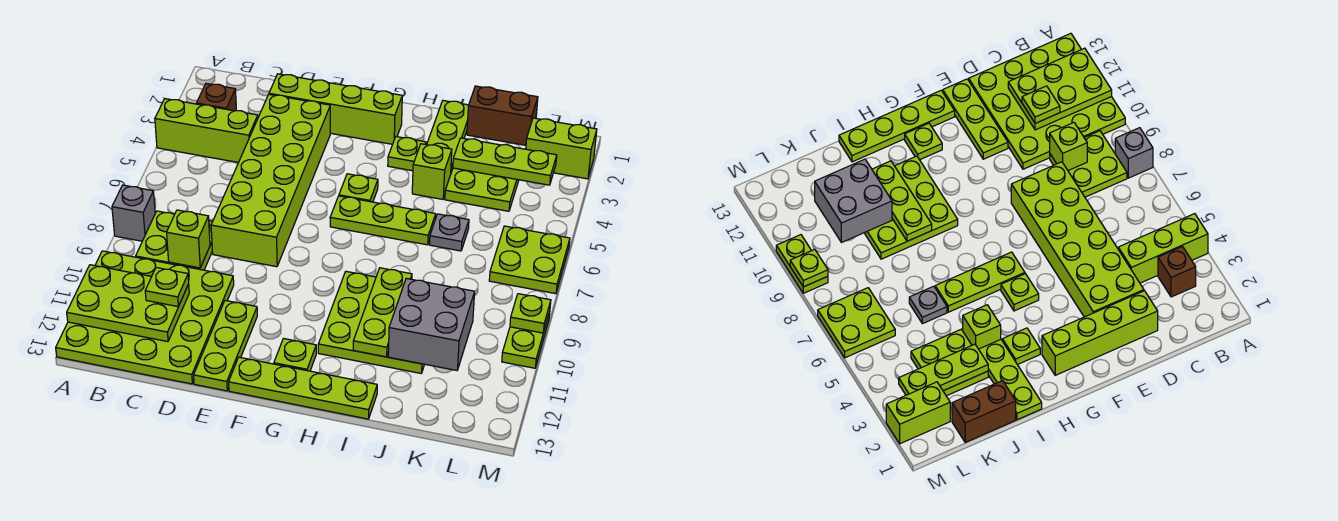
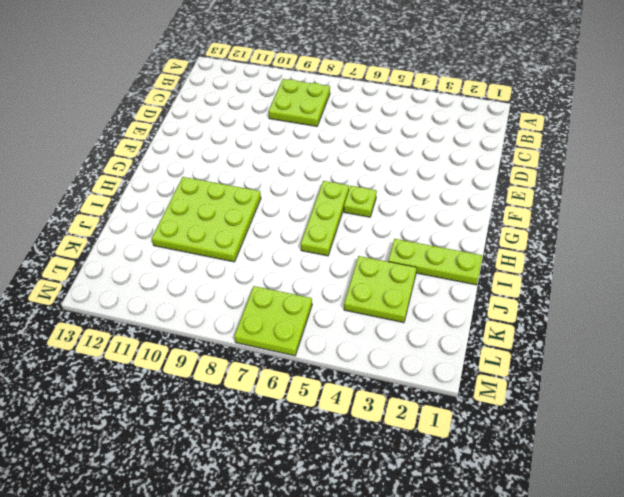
none -> lime brick A4:C4 level 1
none -> grey brick A8 level 1
none -> lime plate A10:D13 level 1

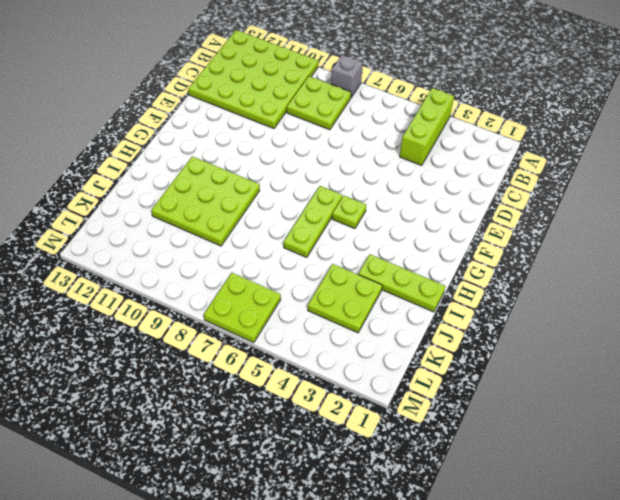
none -> brown brick B3 level 1
none -> lime brick D2:G2 level 1
none -> lime brick D3:E8 level 1

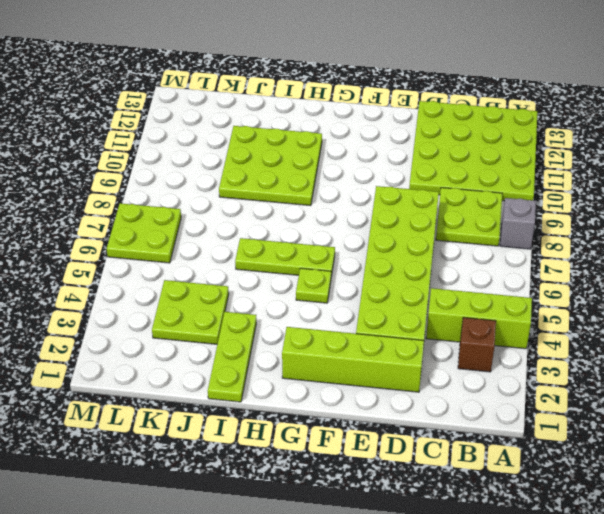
none -> lime plate E11:E13 level 1
none -> lime plate F13:I13 level 1
none -> lime plate G12 level 1

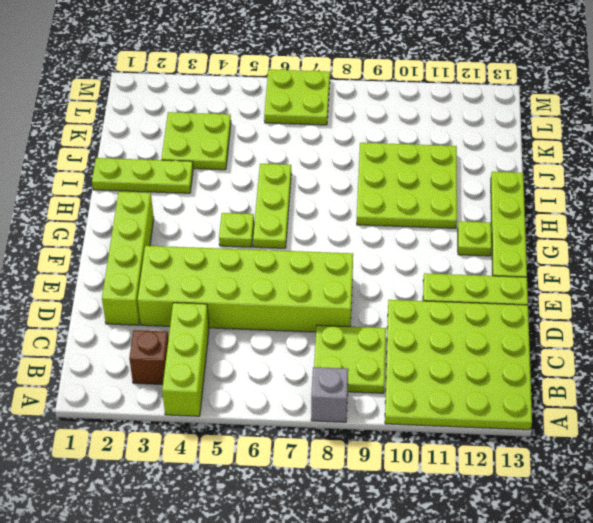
none -> lime plate H3 level 1
none -> lime brick I4 level 1
none -> brown brick J1:K1 level 1

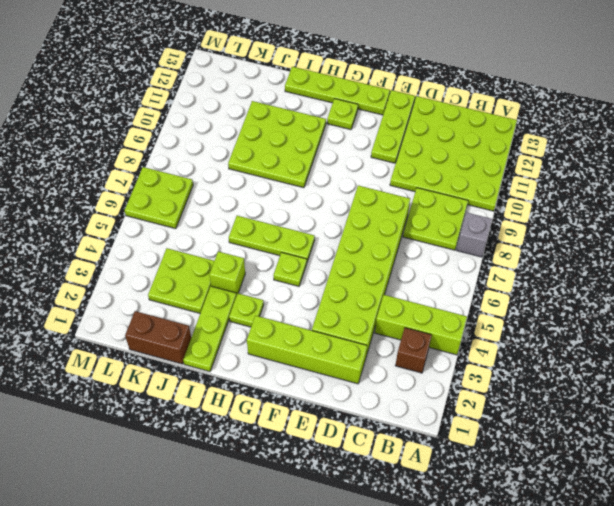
none -> grey plate J6 level 1
none -> lime brick L2:M2 level 1
none -> lime plate M9:M10 level 1

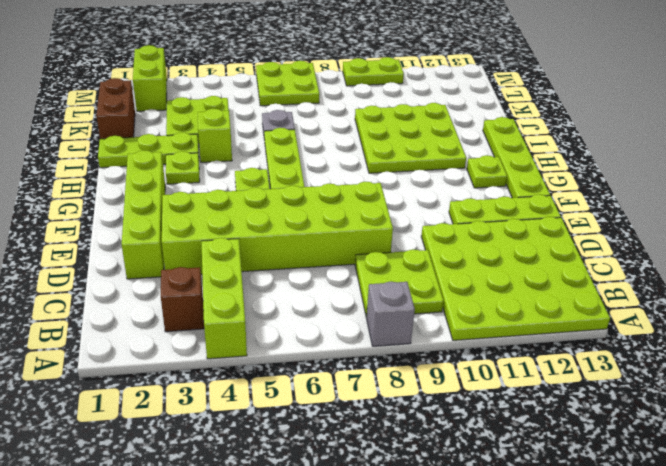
none -> lime plate A11:C12 level 2
none -> lime brick C9 level 2
none -> lime plate I9:I11 level 2

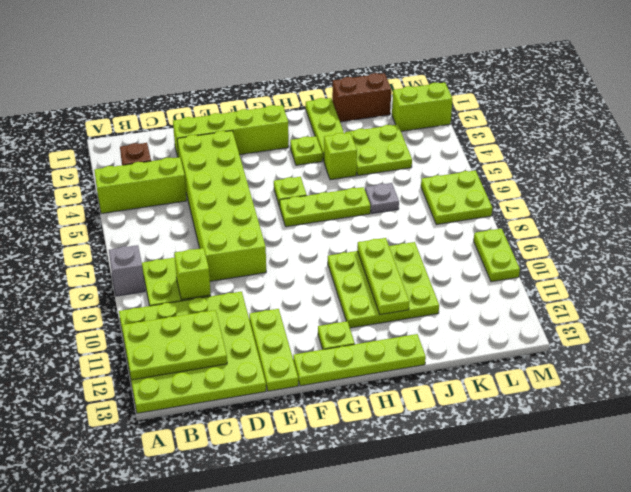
none -> lime plate J3:L3 level 2
none -> grey brick J10:K11 level 2
none -> lime plate M9 level 2

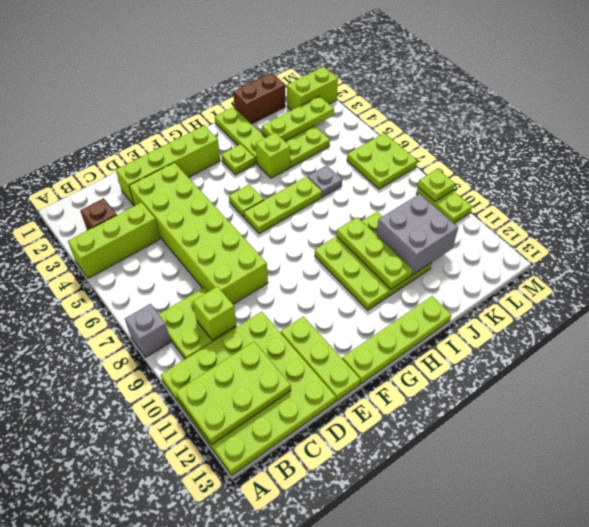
none -> lime plate G12 level 1
none -> lime plate C11 level 3

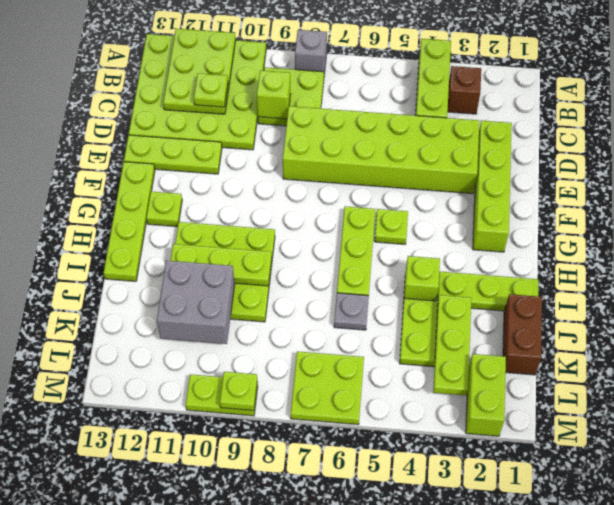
none -> lime plate H3 level 1

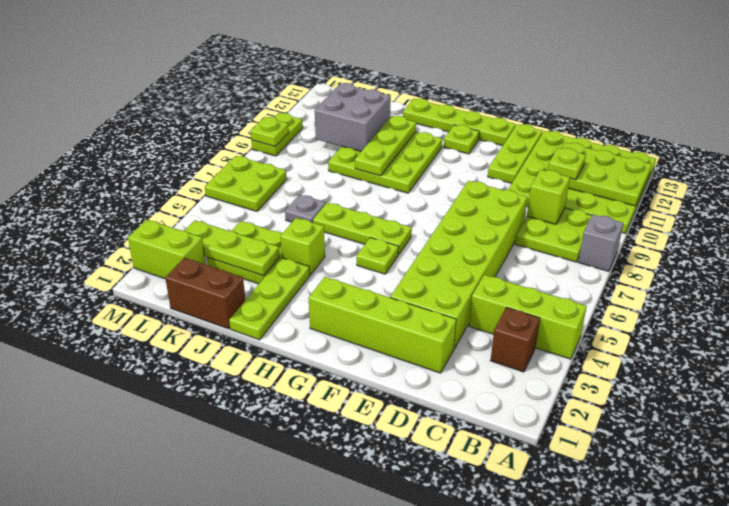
none -> lime plate H3 level 1

